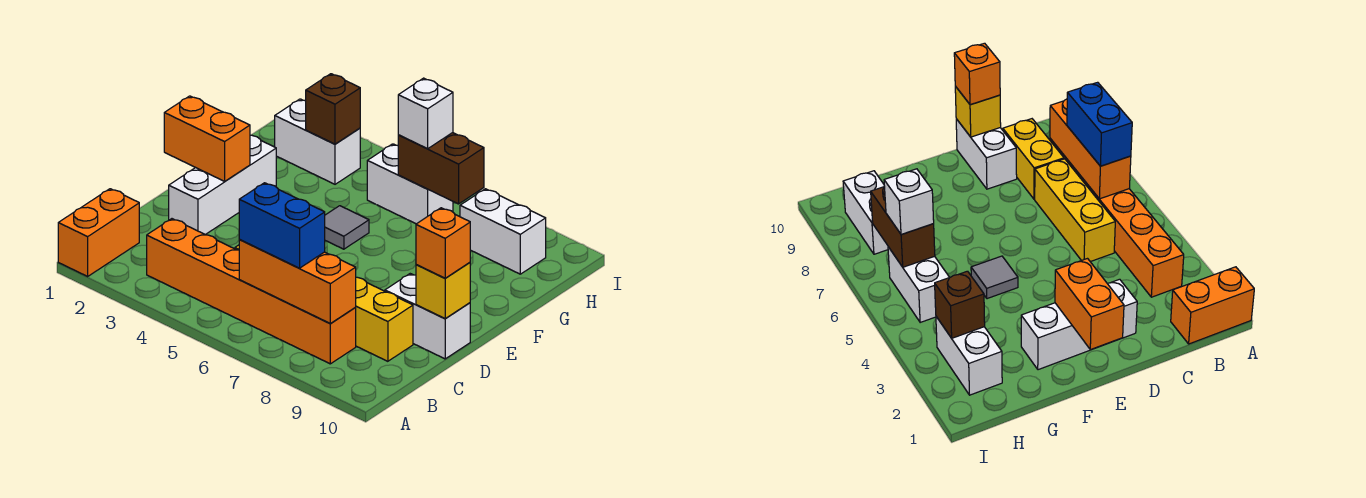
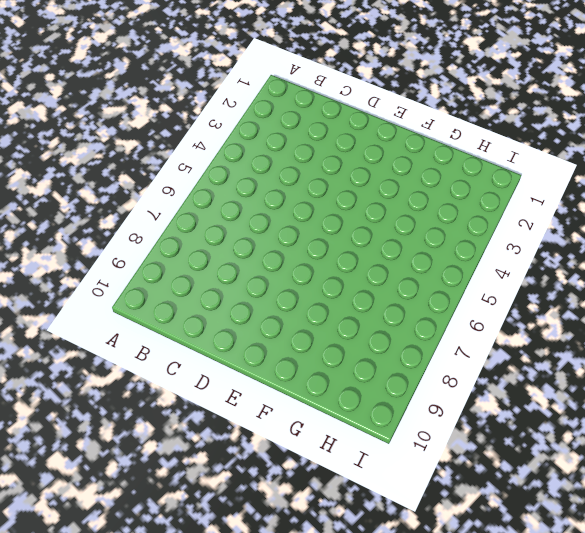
none -> orange brick A1:B1 level 1
none -> orange brick B3:B8 level 1
none -> yellow brick C5:C7 level 1

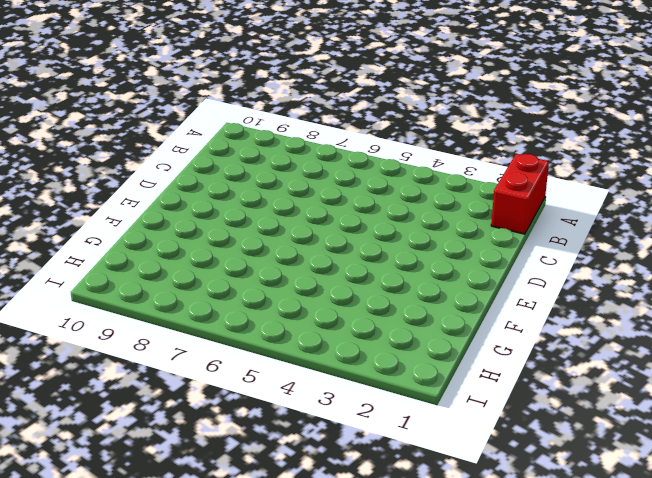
red brick A1:B1 level 1 -> orange brick A1:B1 level 1
none -> orange brick B3:B8 level 1
none -> yellow brick C5:C7 level 1
none -> yellow brick C8:C9 level 1

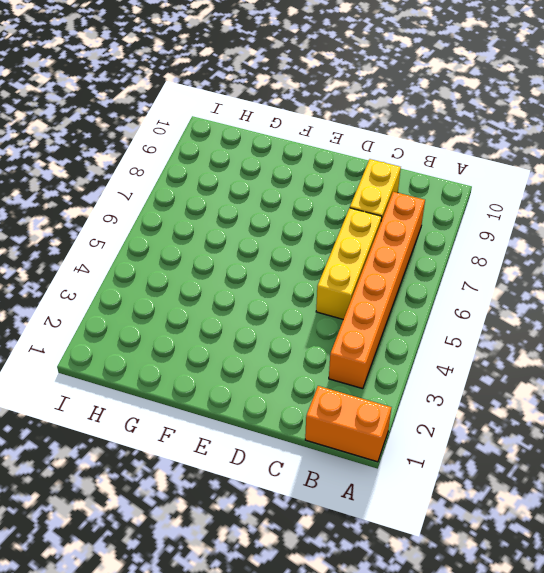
none -> white brick D2:F2 level 1
none -> white brick D9:D10 level 1
none -> grey tile F5 level 1

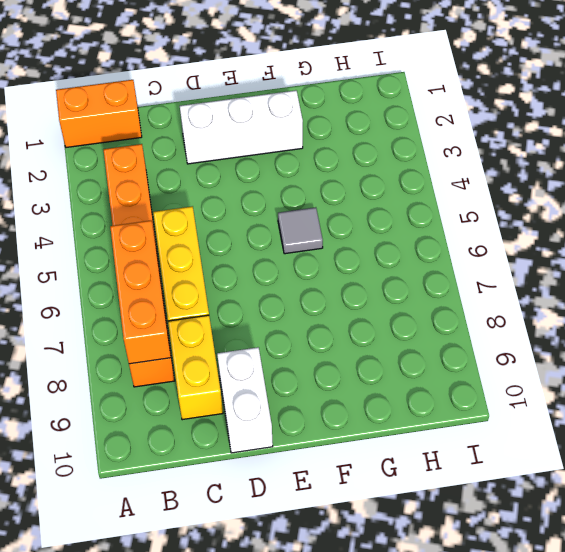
none -> white brick H2:H3 level 1
none -> white brick H5:H6 level 1
none -> white brick H8:H9 level 1

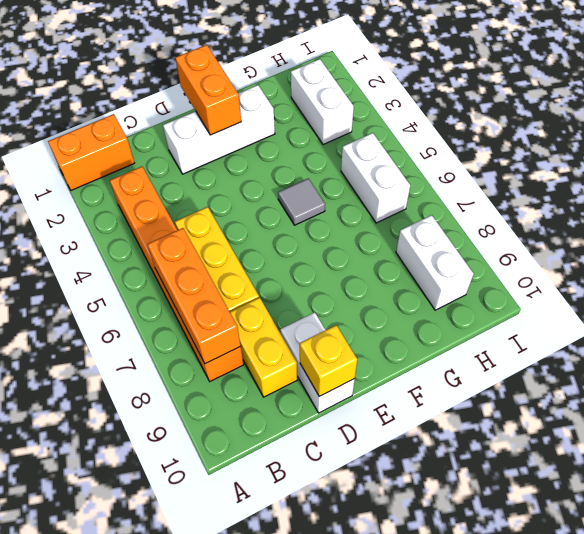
none -> brown brick H3 level 2
none -> brown brick H6:H7 level 2
none -> blue brick B6:B7 level 3

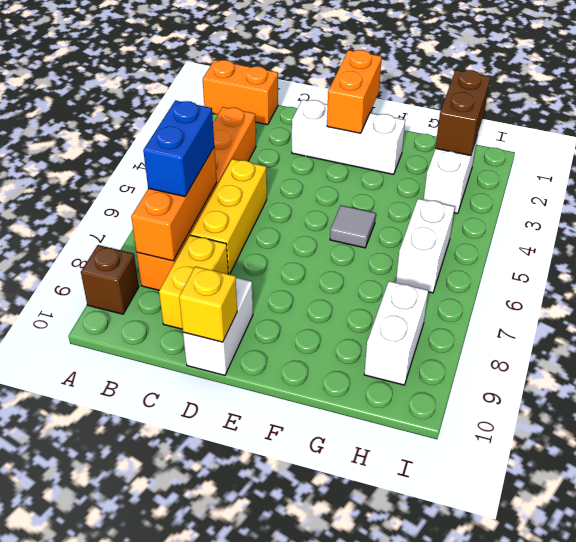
brown brick A9 level 1 -> brown brick H3 level 2
brown brick H1:H2 level 2 -> brown brick H6:H7 level 2
none -> orange brick D10 level 3
none -> white brick H6 level 3

